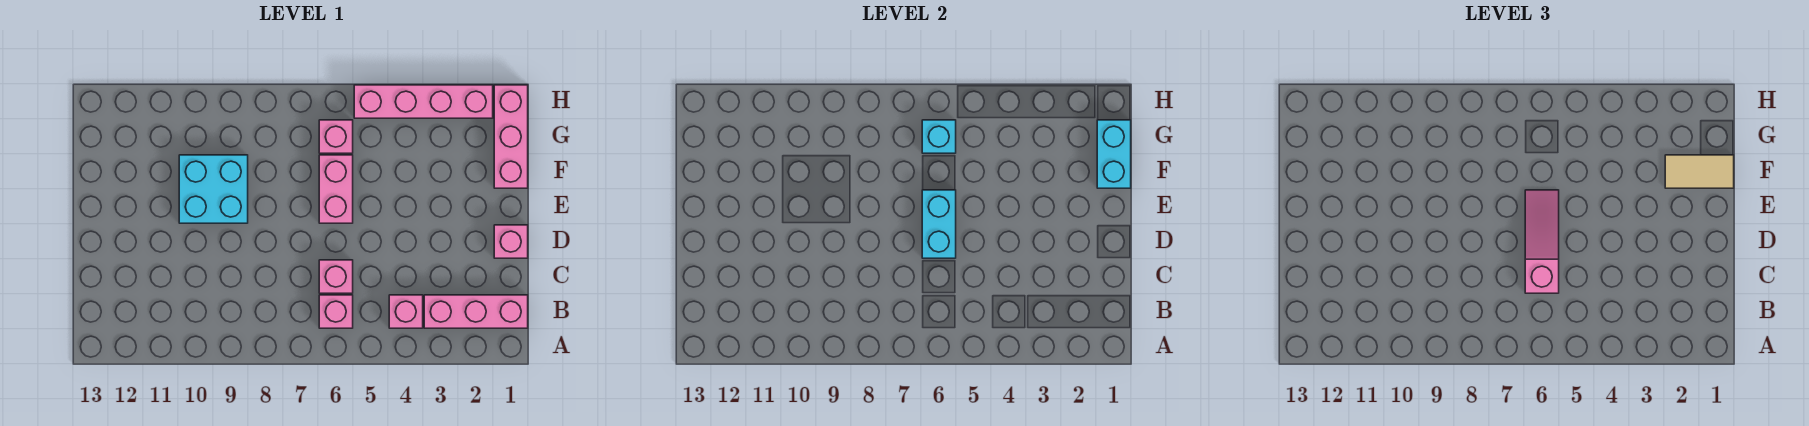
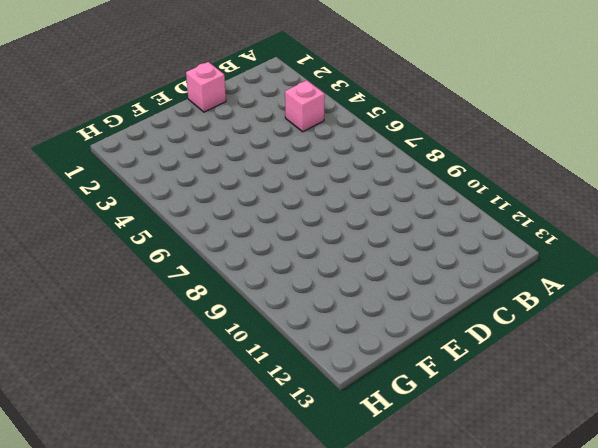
none -> pink brick B1:B3 level 1
none -> pink brick B6 level 1
none -> pink brick C6 level 1

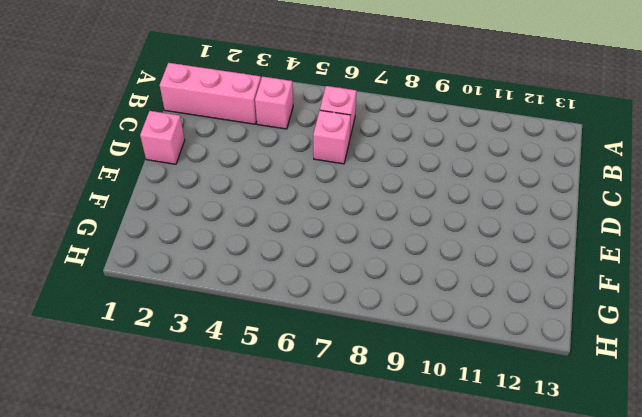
none -> pink brick E6:F6 level 1
none -> cyan brick E9:F10 level 1
none -> pink brick F1:H1 level 1

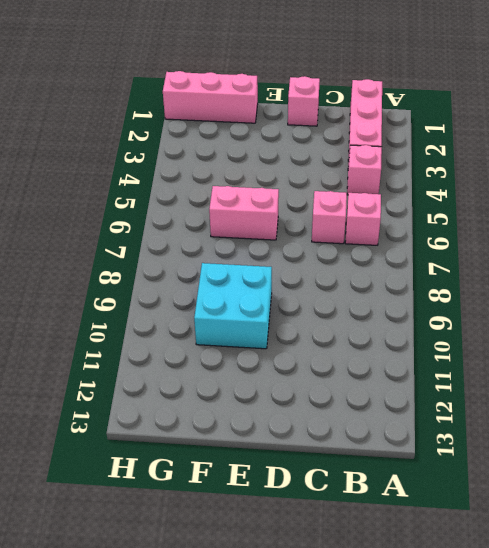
none -> pink brick G6 level 1
none -> pink brick H2:H5 level 1
none -> cyan brick D6:E6 level 2

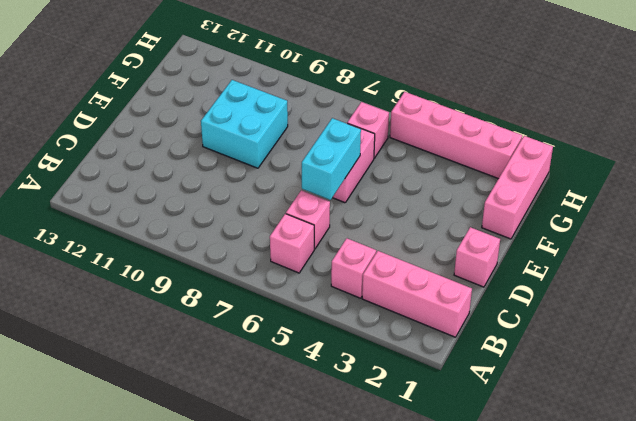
none -> cyan brick F1:G1 level 2
none -> cyan brick G6 level 2
none -> pink slope C6:E6 level 3 top C

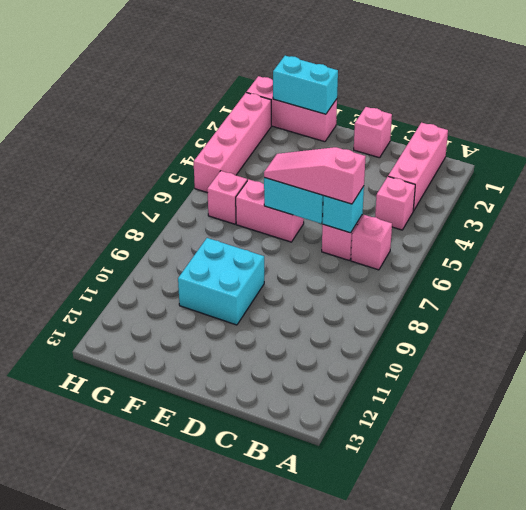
cyan brick C6 level 2 -> cyan brick G6 level 2
none -> tan tile F1:F2 level 3

